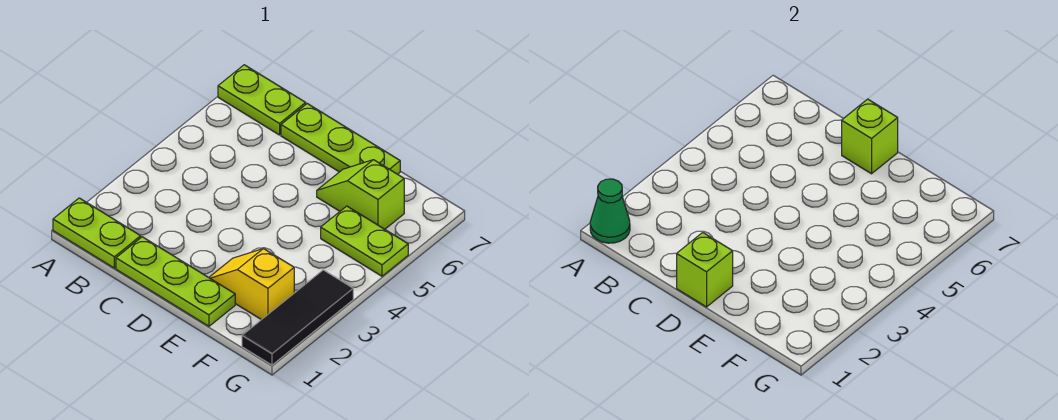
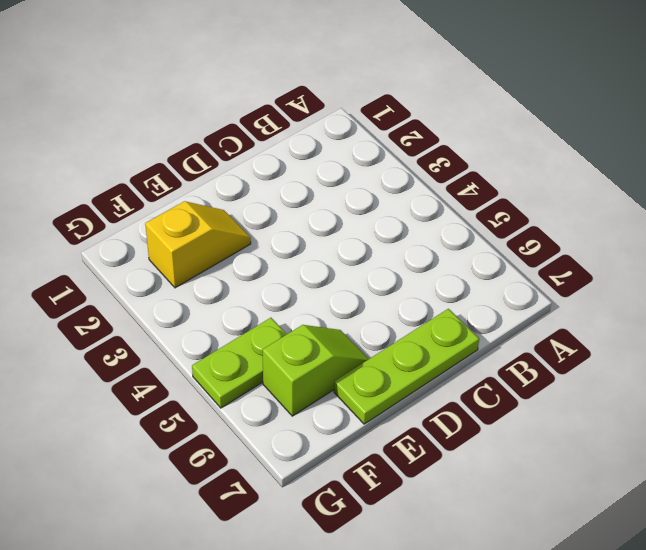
none -> lime plate A1:B1 level 1
none -> lime plate A7:B7 level 1

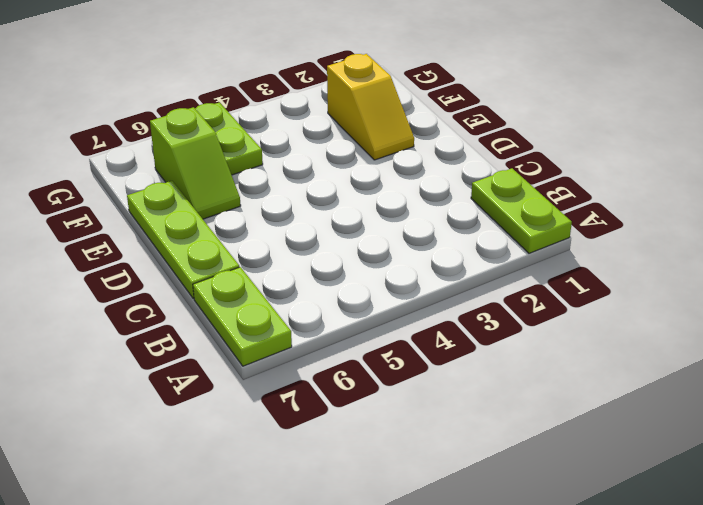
none -> lime plate C1:E1 level 1
none -> black tile G1:G3 level 1

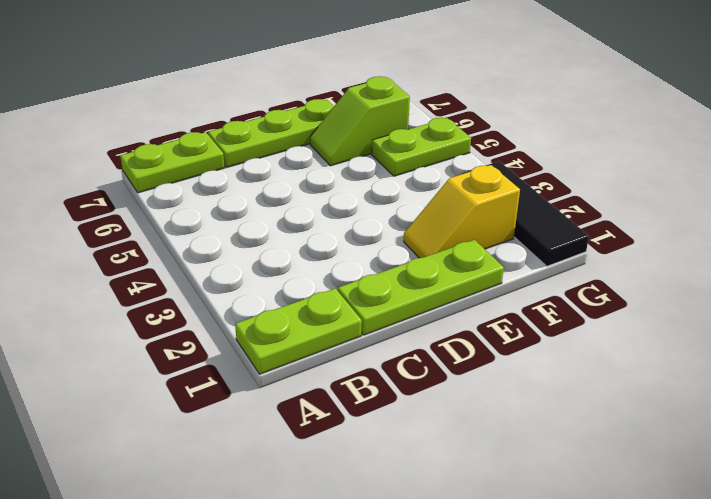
none -> green cone A1 level 2
none -> lime brick D1 level 2

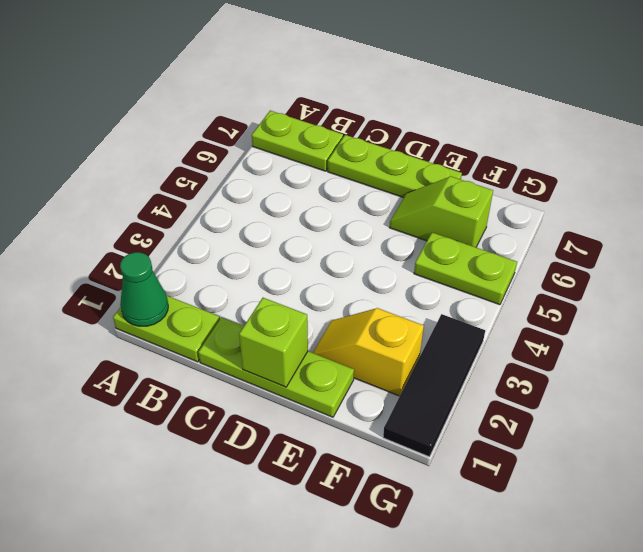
none -> lime brick D7 level 2

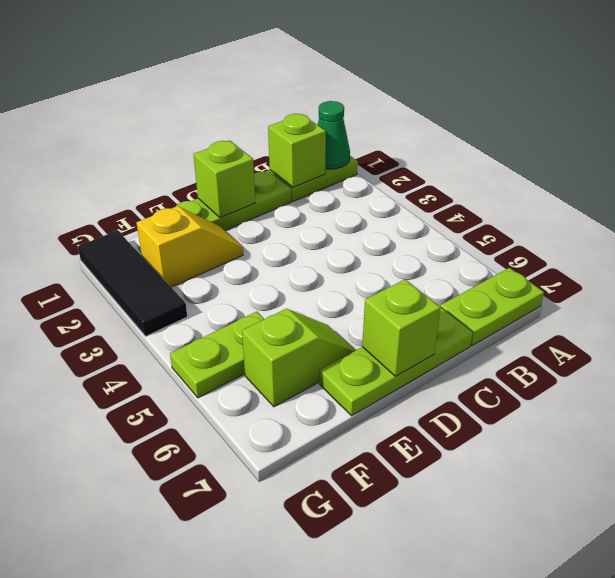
lime brick B1 level 2 -> none

